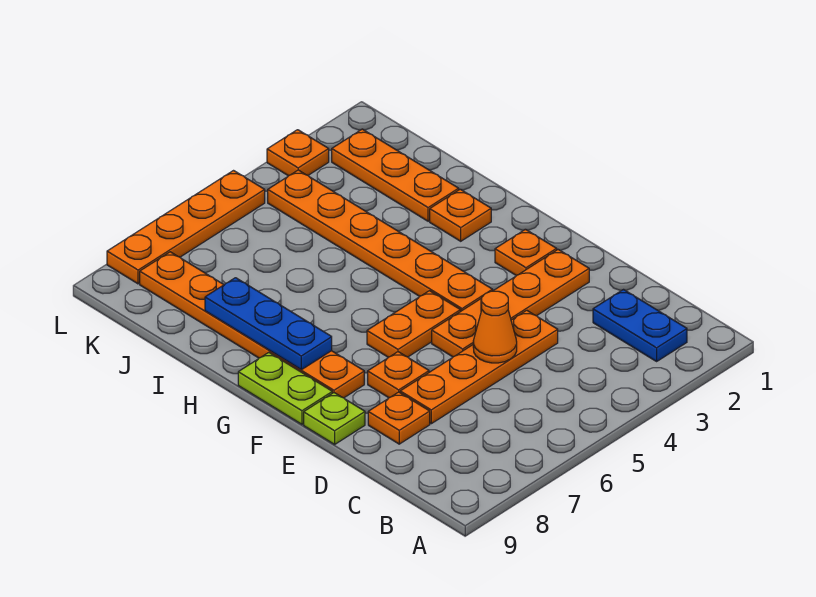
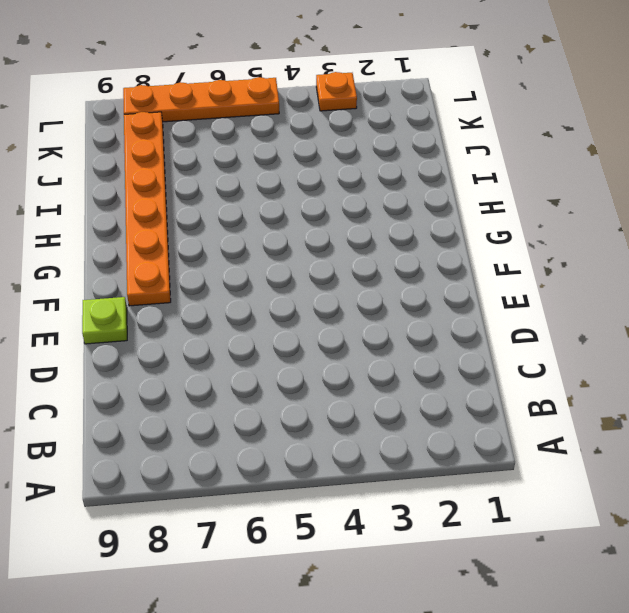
none -> blue plate B2:C2 level 1
none -> orange plate D4:D7 level 1
none -> orange plate D8 level 1

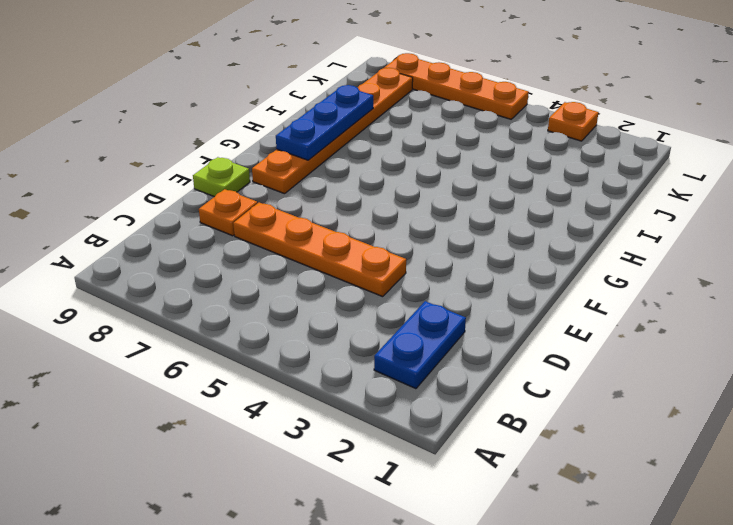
none -> orange plate E2:E5 level 1
none -> orange plate E7 level 1
none -> orange plate F2 level 1

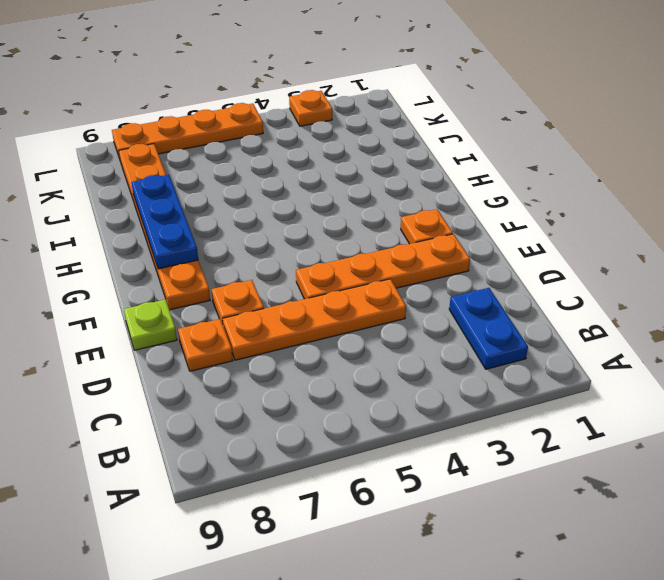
none -> orange plate F4:K4 level 1
none -> orange plate F5:F6 level 1
none -> lime plate F9:G9 level 1

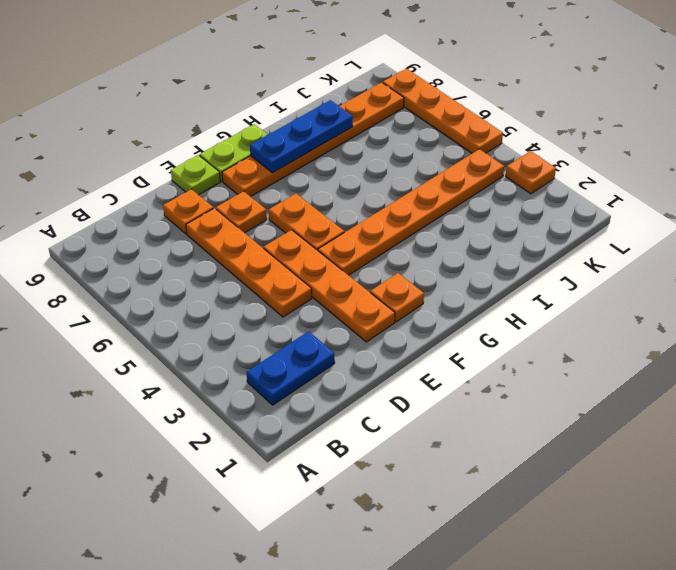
none -> orange plate H2 level 1
none -> orange plate I2:K2 level 1
none -> orange cone D5 level 2

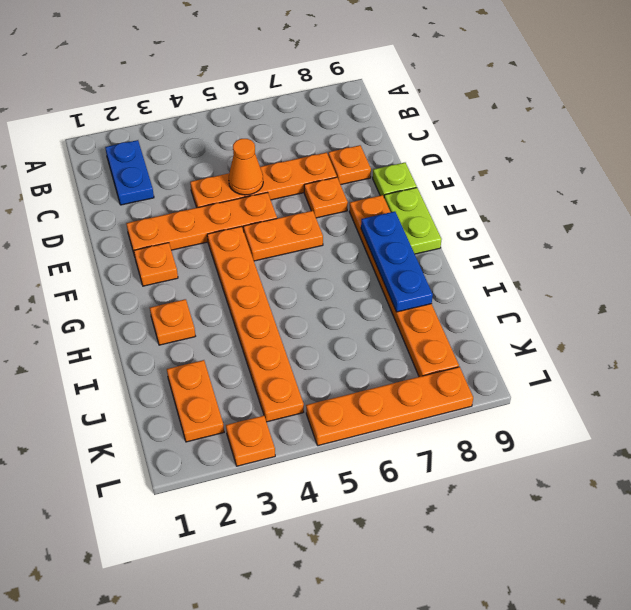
orange plate J2:K2 level 1 -> orange plate I2:K2 level 1

